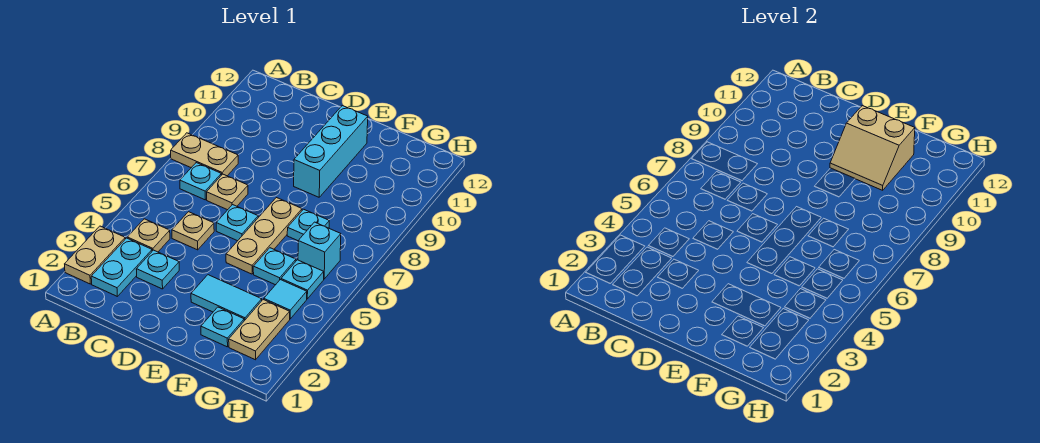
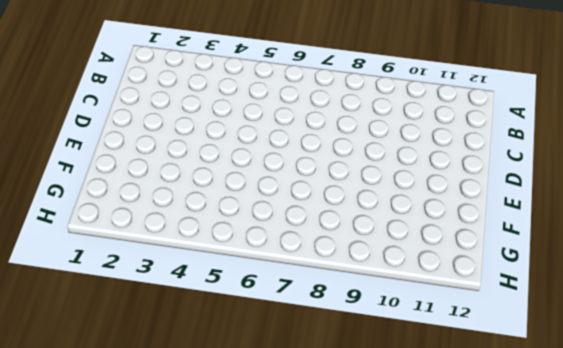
none -> tan plate A2:A3 level 1
none -> tan plate A8:B8 level 1
none -> cyan plate B2:B3 level 1

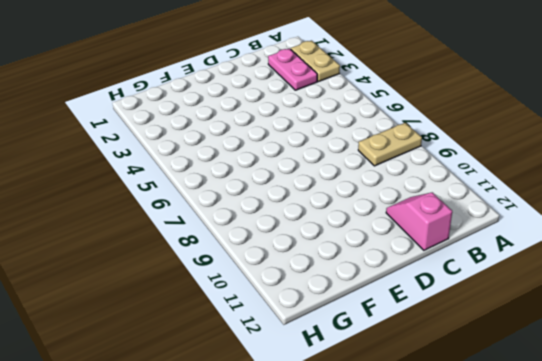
pink plate B2:B3 level 1 -> cyan plate B2:B3 level 1
pink slope C11:C12 level 1 top 12 -> none
none -> tan plate B4 level 1
none -> cyan plate B7 level 1
none -> cyan plate C3 level 1

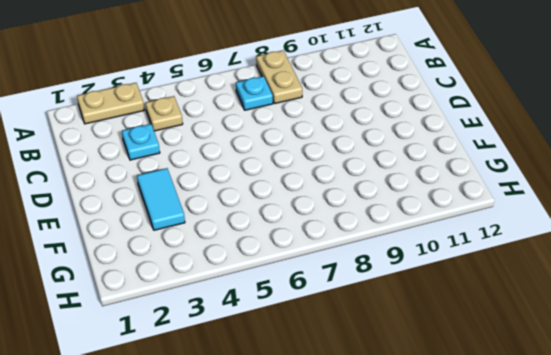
none -> cyan plate B2:B3 level 1
none -> tan plate C5 level 1
none -> tan plate C7 level 1

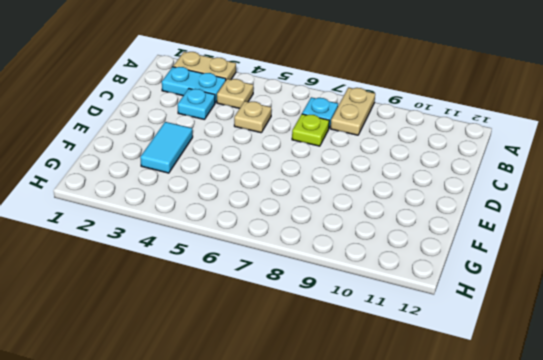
lime plate C7 level 1 -> tan plate C7 level 1
none -> cyan plate D6 level 1
none -> tan plate E5:E7 level 1
none -> cyan brick E9:E11 level 1

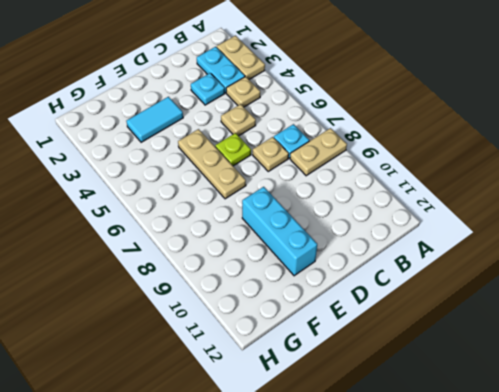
lime plate D6 level 1 -> cyan plate D6 level 1
none -> cyan plate F2 level 1
none -> cyan plate F5 level 1
none -> cyan plate F7 level 1

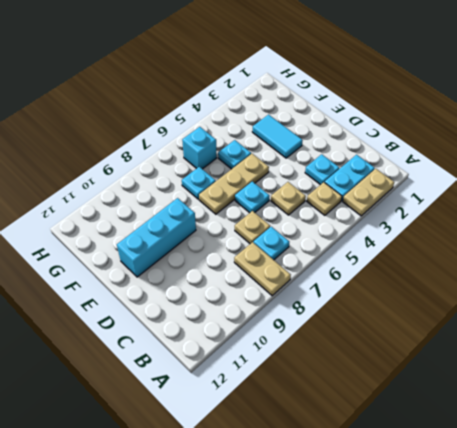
none -> cyan plate F2 level 1
none -> tan plate G2:G3 level 1
none -> cyan tile G4 level 1

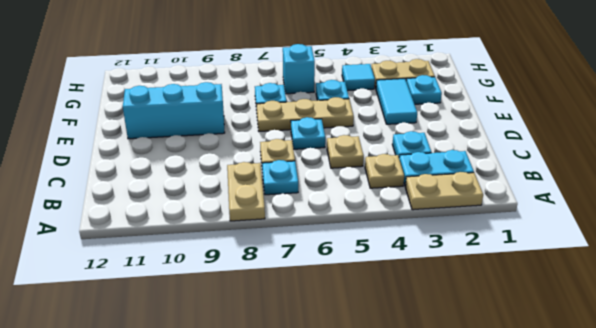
none -> cyan plate G5 level 1
none -> tan slope E10:F11 level 2 top 11

